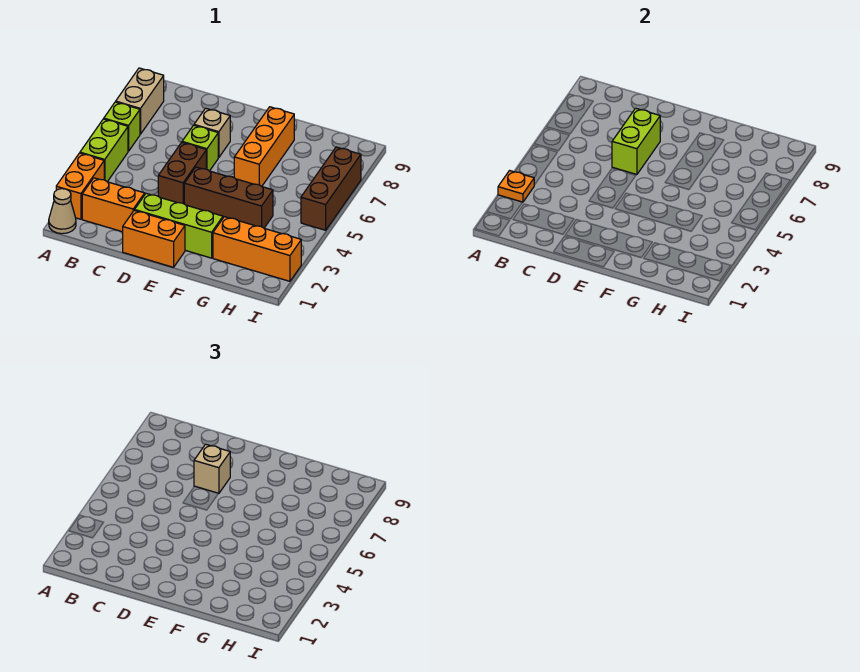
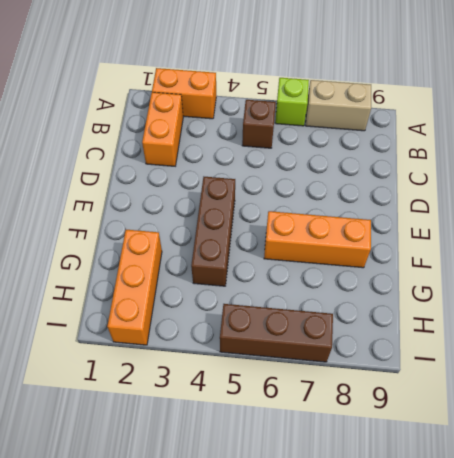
brown brick B5 level 1 -> none
none -> tan cone A1 level 1
none -> lime brick A4:A5 level 1
none -> orange brick D1:E1 level 1

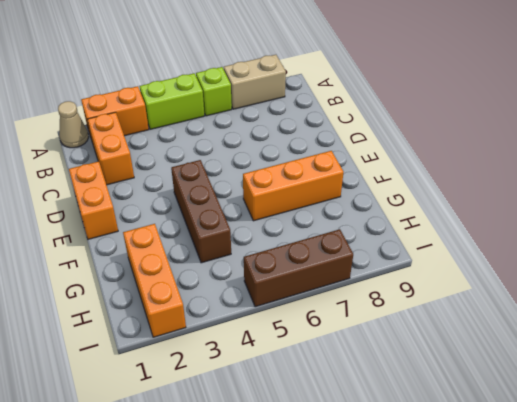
none -> lime brick D2:F2 level 1
none -> brown brick D4:D5 level 1
none -> lime brick D6 level 1

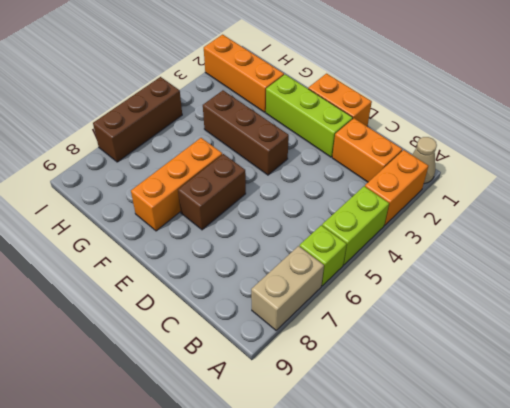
brown brick E6:E7 level 1 -> brown brick D4:D5 level 1
none -> lime brick D6 level 1
none -> tan brick D7 level 1
none -> orange plate A3 level 2

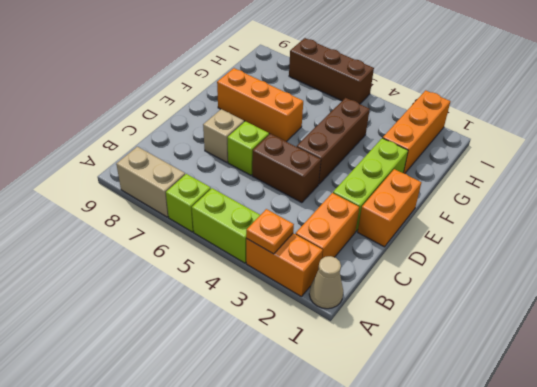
none -> lime brick D6:D7 level 2
none -> tan brick D7 level 3

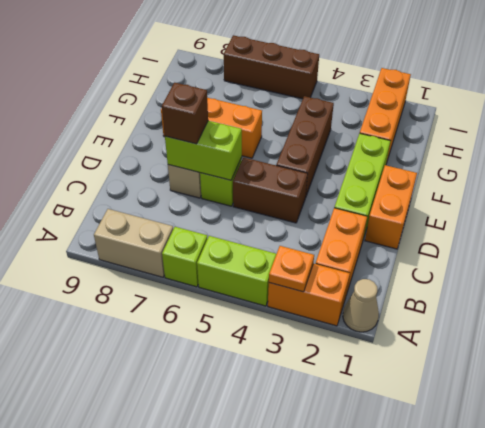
brown brick D7 level 3 -> tan brick D7 level 3

